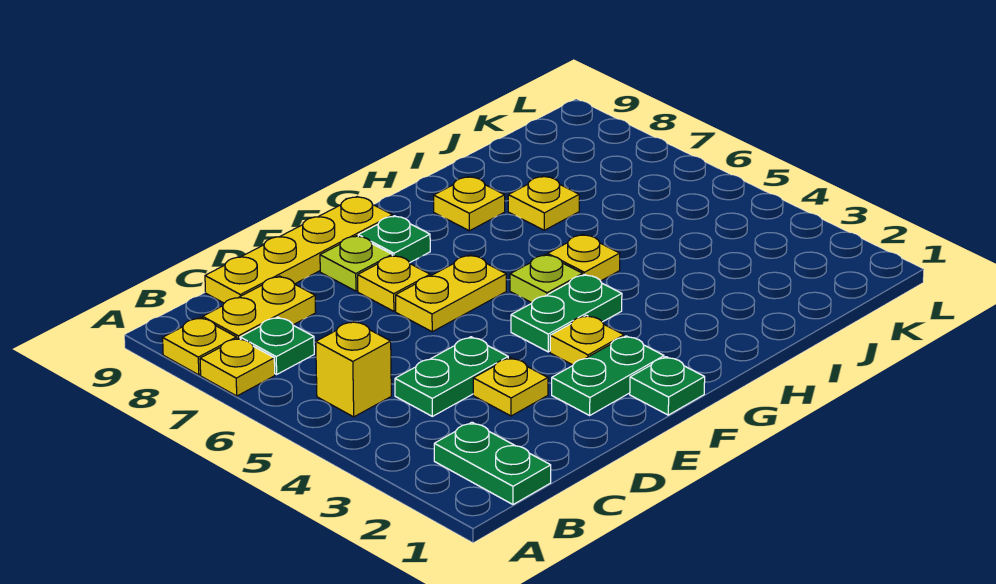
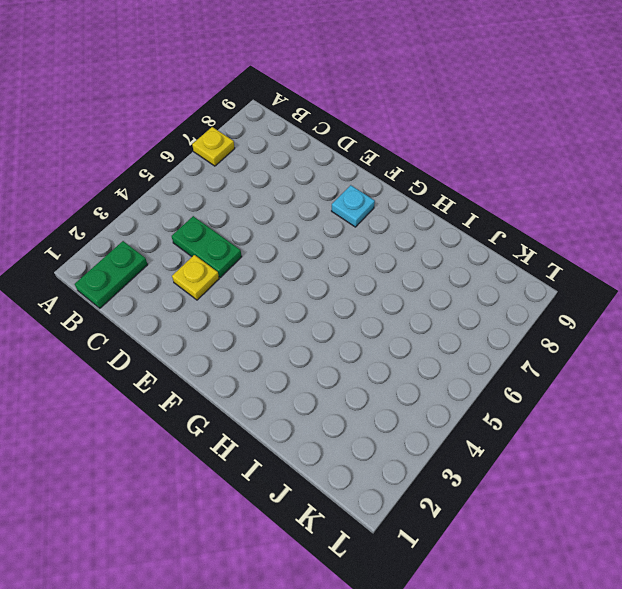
cyan plate F8 level 1 -> green plate F8 level 1
none -> yellow plate A8 level 1
none -> yellow brick B5 level 1
none -> green plate B7 level 1

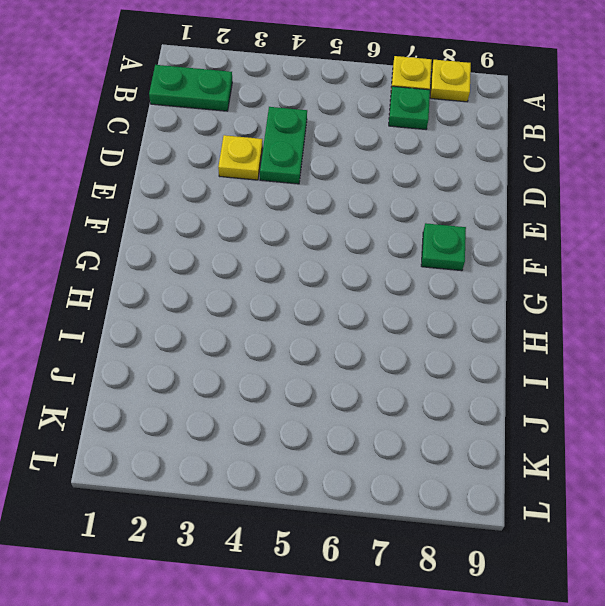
none -> yellow brick B5 level 1
none -> yellow plate B8:C8 level 1
none -> yellow plate C9:F9 level 1

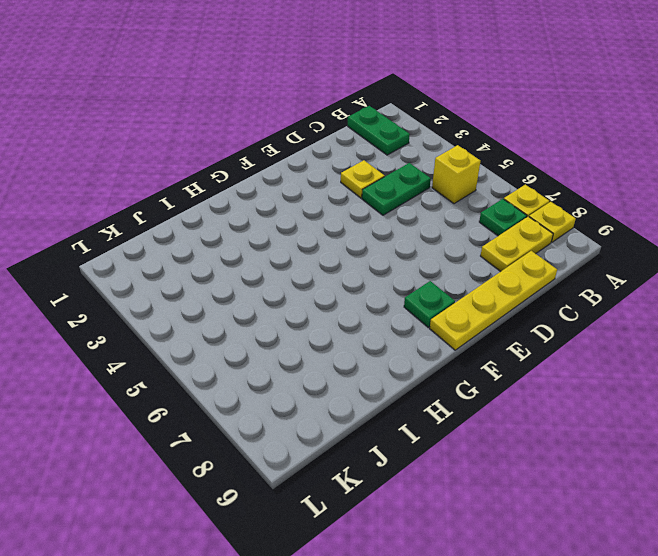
none -> green plate E2:F2 level 1
none -> yellow plate E6:F6 level 1
none -> yellow plate E7 level 1

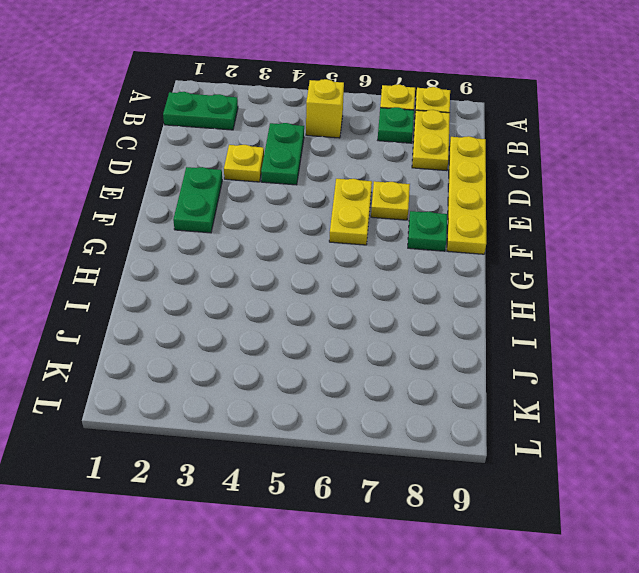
none -> lime plate E8 level 1
none -> green plate F1 level 1
none -> yellow plate F3 level 1

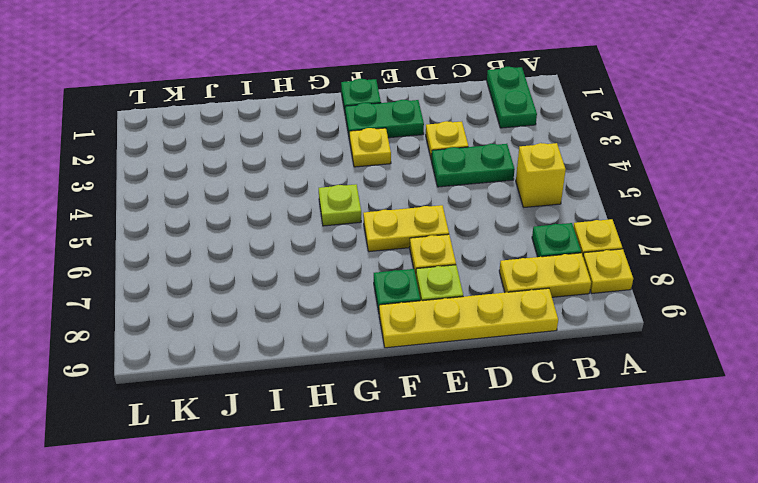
none -> green plate F4:G4 level 1
none -> yellow plate H5 level 1
none -> yellow plate H8 level 1

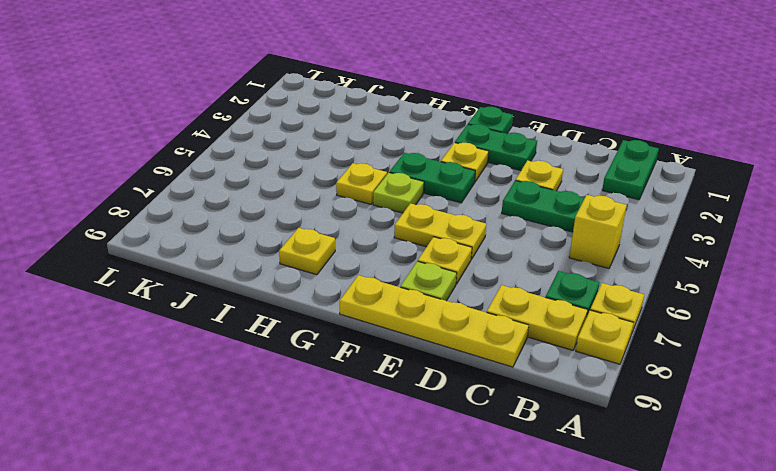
none -> green plate F8 level 1
none -> yellow plate I7 level 1

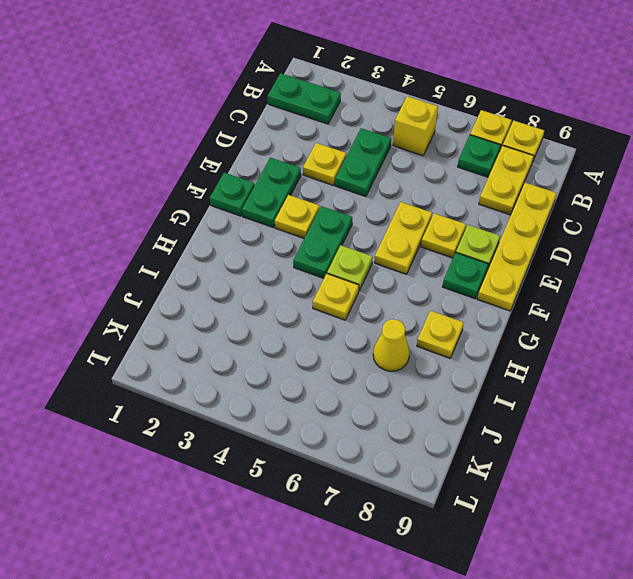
yellow cone I7 level 1 -> yellow plate I7 level 1

